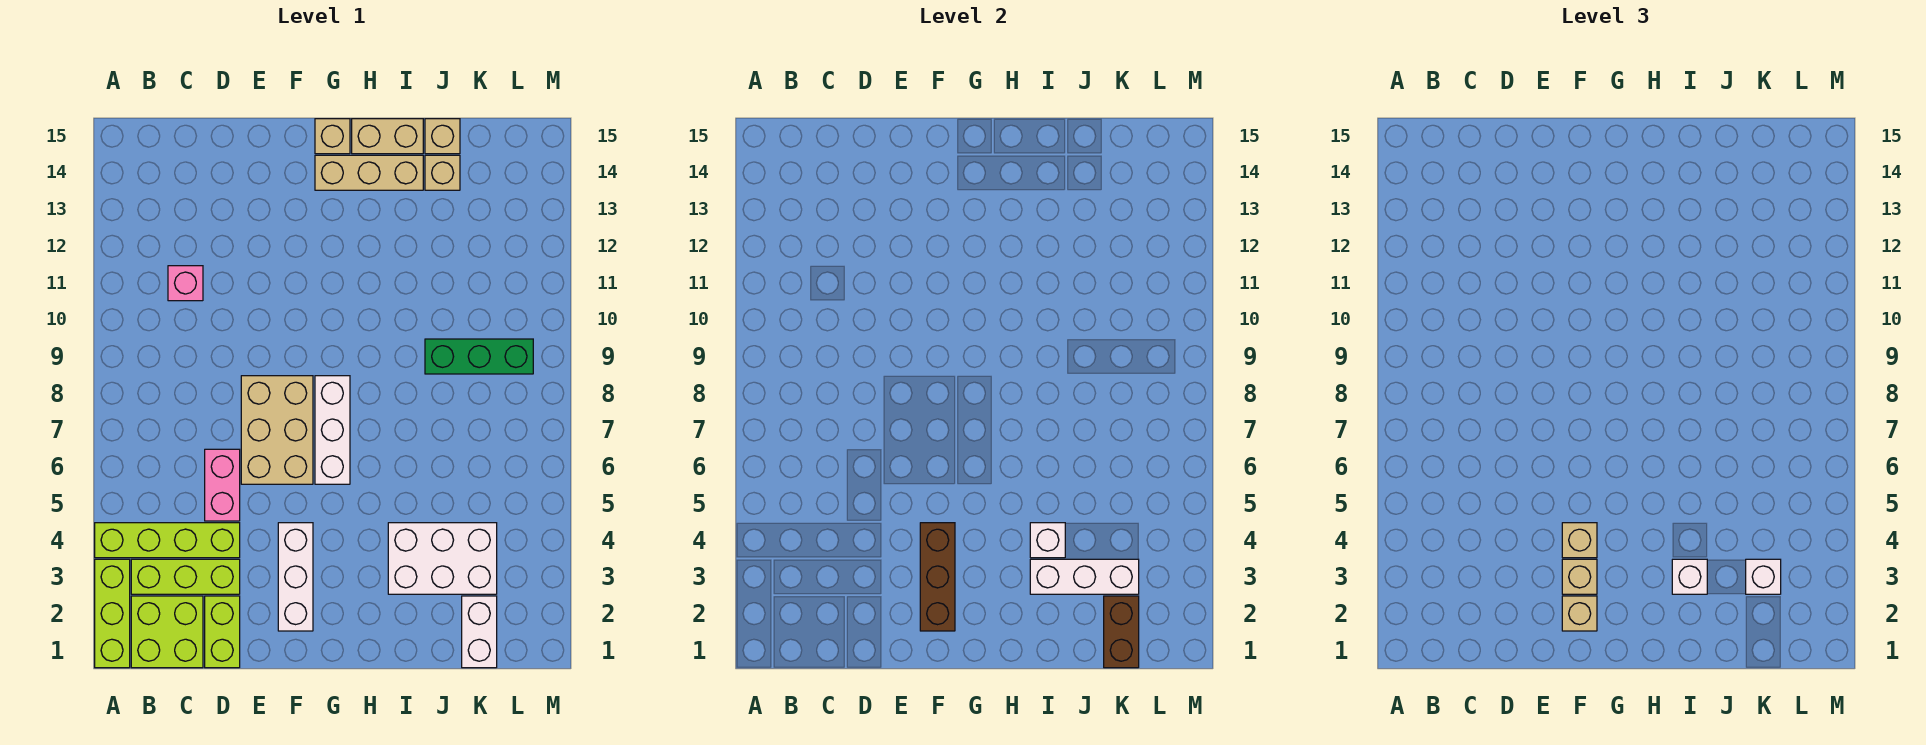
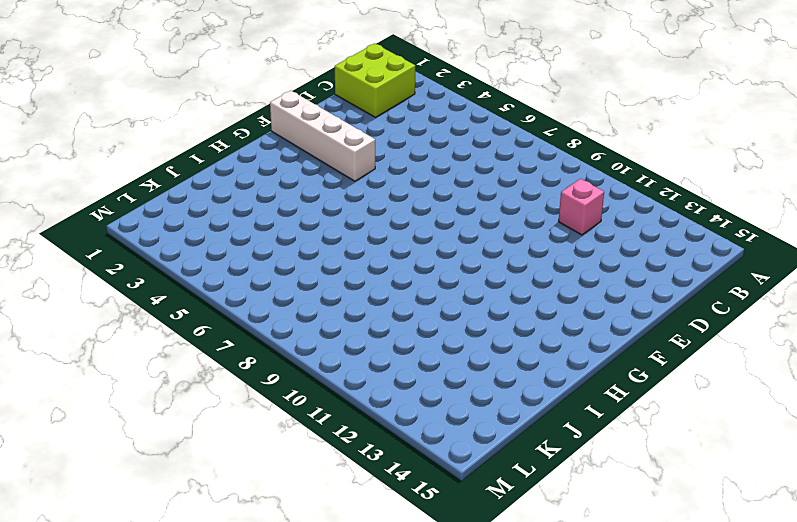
white brick F1:F4 level 1 -> white brick F2:F4 level 1
none -> lime brick A1:A3 level 1
none -> lime brick A4:D4 level 1
none -> lime brick B3:D3 level 1

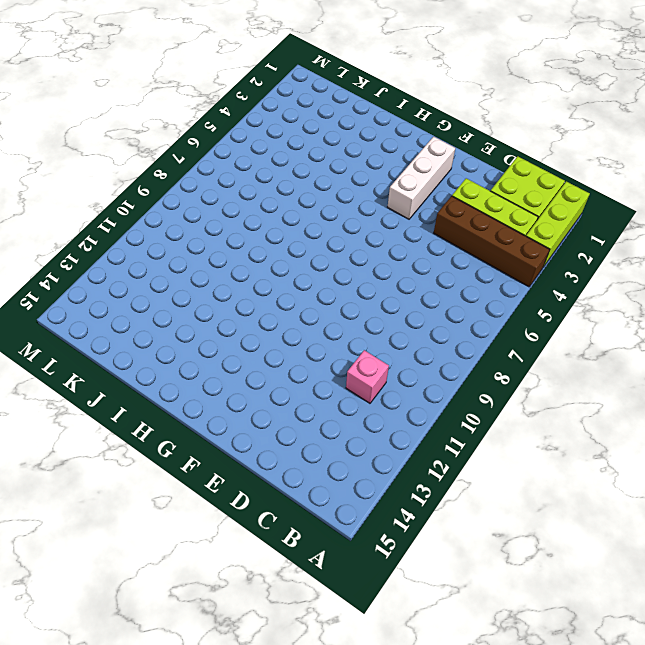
brown brick A4:D4 level 1 -> lime brick A4:D4 level 1
none -> lime brick D1:D2 level 1
none -> pink brick D5:D6 level 1
none -> tan brick E6:F8 level 1

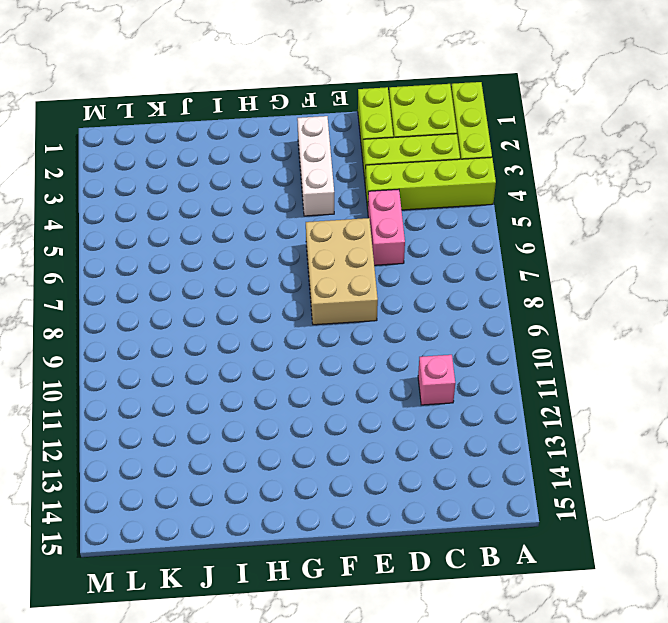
none -> white brick G6:G8 level 1
none -> tan brick G14:I14 level 1
none -> tan brick G15 level 1

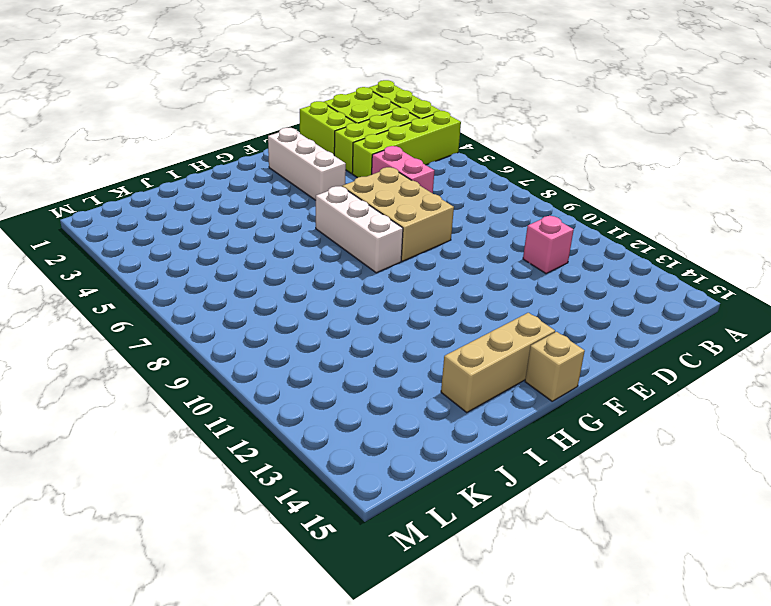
none -> tan brick H15:I15 level 1
none -> white brick I3:K4 level 1
none -> green brick J9:L9 level 1

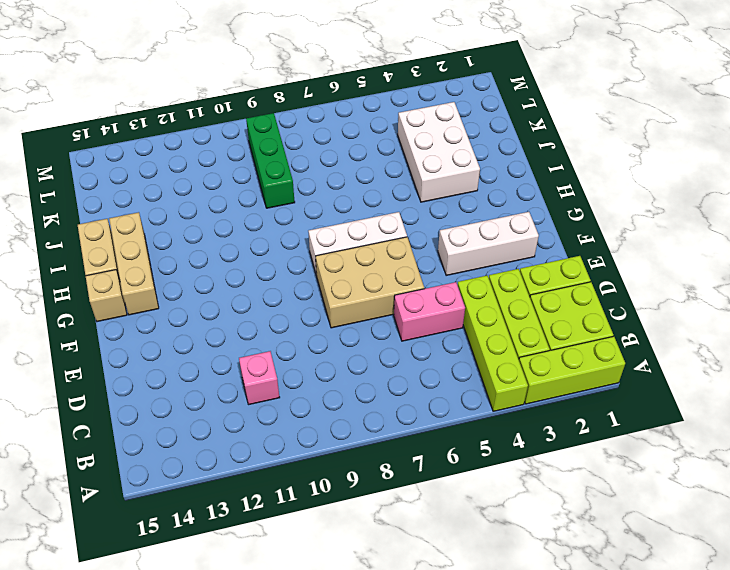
none -> tan brick J14 level 1
none -> tan brick J15 level 1
none -> white brick K1:K2 level 1

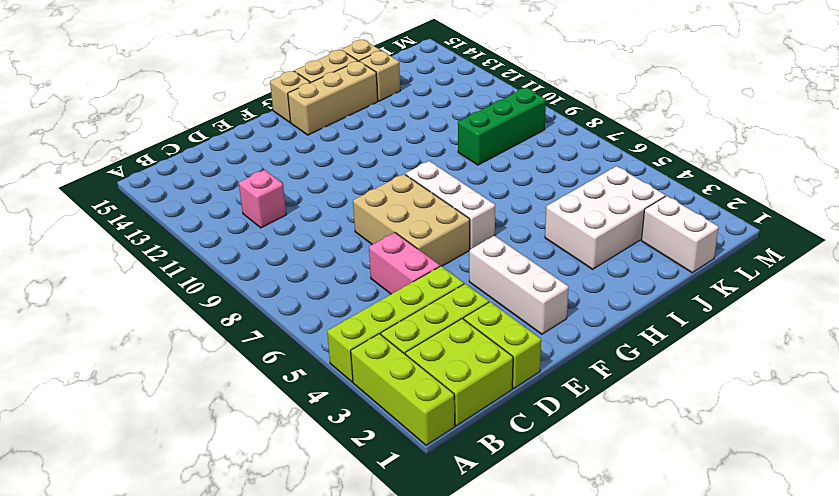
none -> brown brick F2:F4 level 2
none -> white brick I3:K3 level 2
none -> white brick I4 level 2

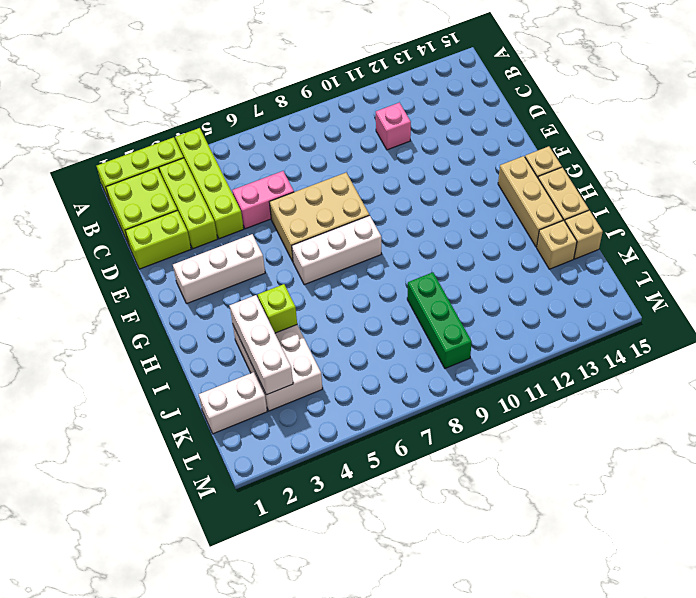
lime brick I4 level 2 -> white brick I4 level 2
none -> brown brick F2:F4 level 2
none -> brown brick K1:K2 level 2
none -> tan brick F2 level 3

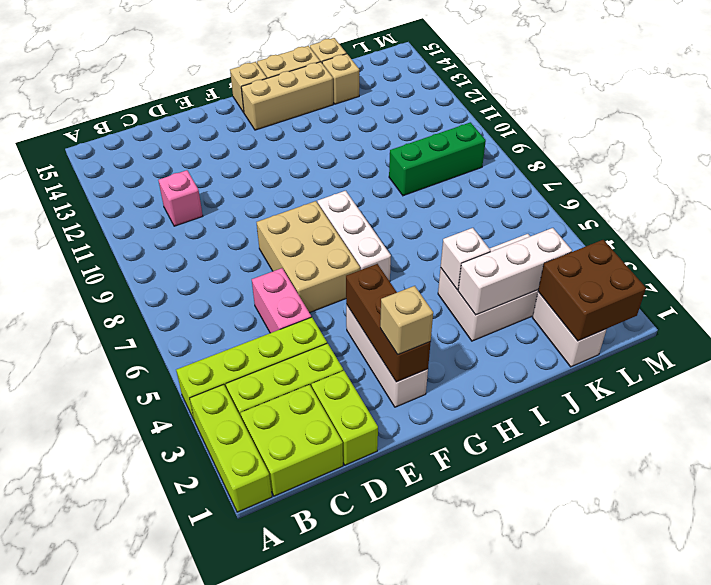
brown brick K1:L2 level 2 -> brown brick K1:K2 level 2
none -> tan brick F3 level 3
none -> tan brick F4 level 3
none -> white brick I3 level 3

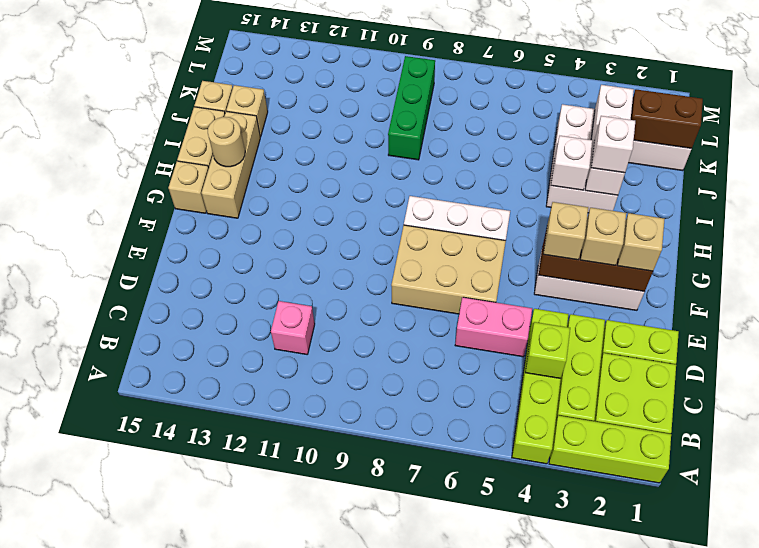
lime brick C4 level 2 -> none
tan round brick H14 level 2 -> none
none -> white brick K3 level 3

